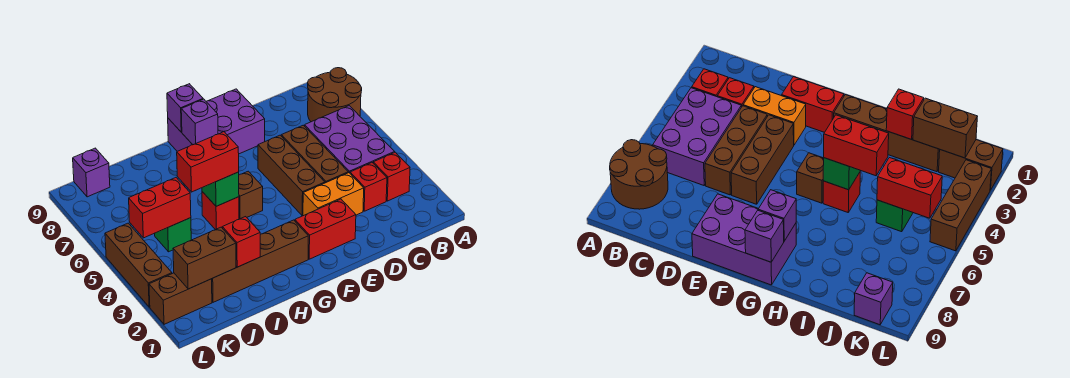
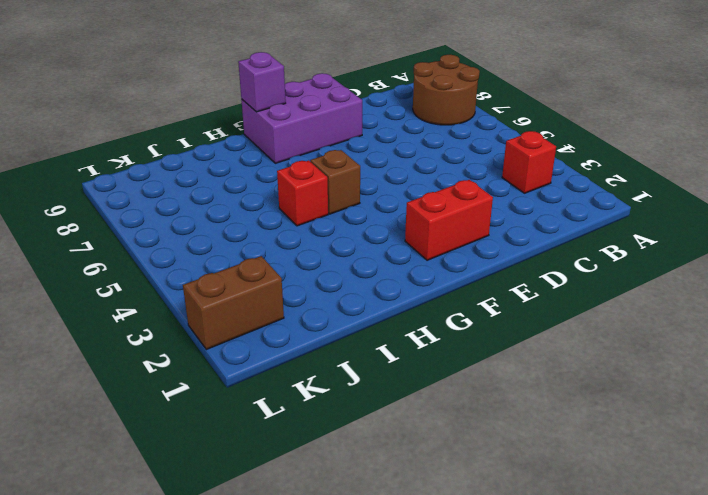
none -> purple brick B4:C6 level 1
none -> red brick C3 level 1
none -> orange brick D3:E3 level 1

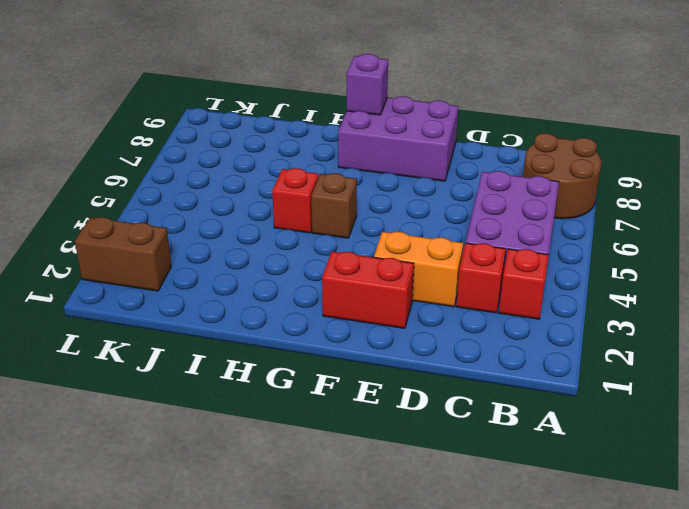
none -> brown brick D4:D6 level 1
none -> brown brick E4:E6 level 1
none -> brown brick G2:J2 level 1

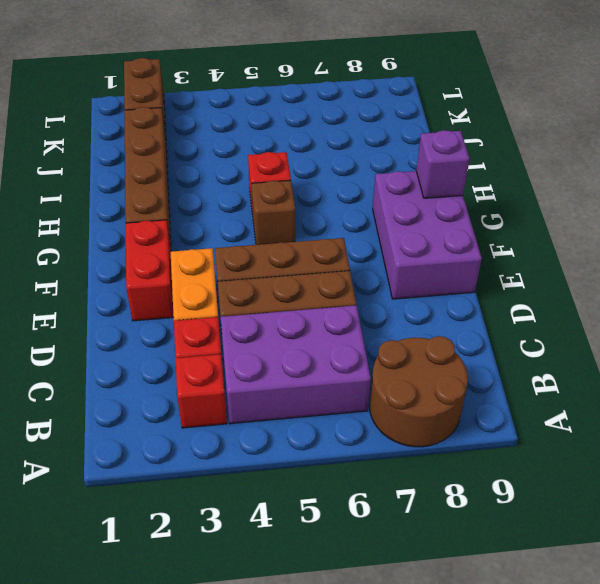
none -> green brick J5 level 1
none -> purple brick K9 level 1
none -> brown brick L3:L5 level 1

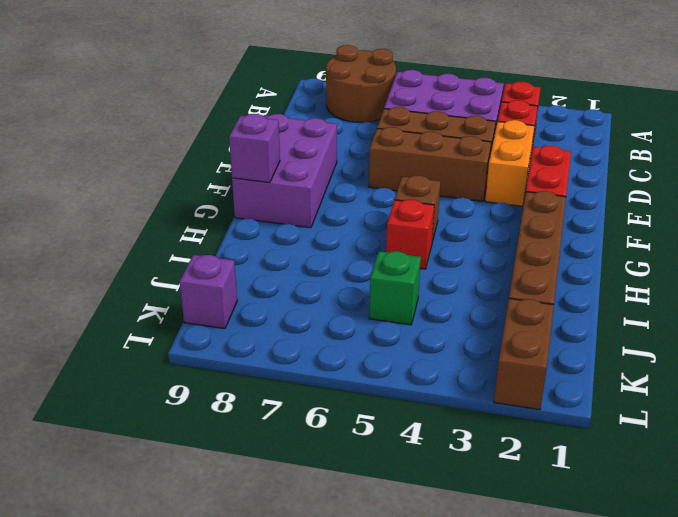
none -> brown brick L3:L5 level 1
none -> purple brick G8 level 2
none -> green brick H5 level 2

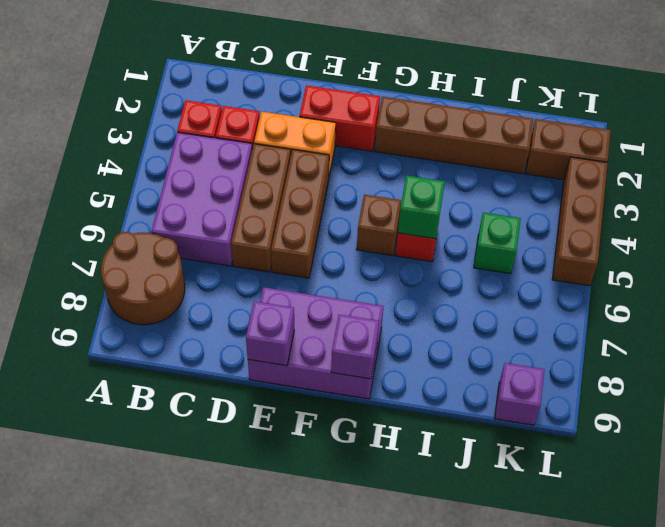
purple brick E9 level 2 -> purple brick G8 level 2
none -> red brick I2 level 2
none -> brown brick J2:K2 level 2
none -> red brick J5:K5 level 2

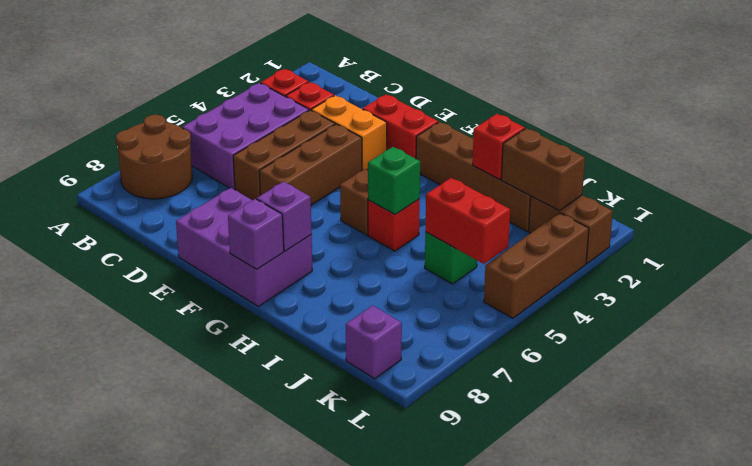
none -> red brick H5:I5 level 3

